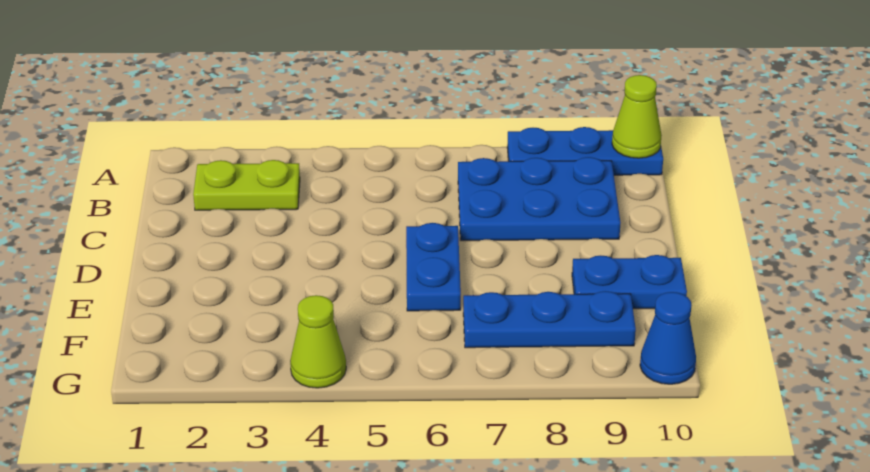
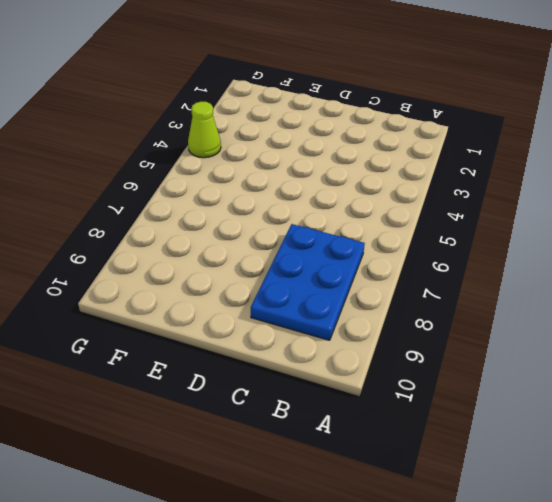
none -> blue plate A8:A10 level 1
none -> lime plate B2:B3 level 1

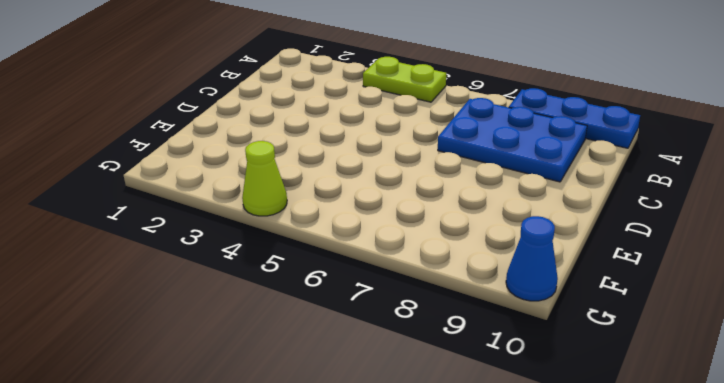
lime plate A4:A5 level 1 -> lime plate B2:B3 level 1
none -> blue plate D6:E6 level 1
none -> blue plate E9:E10 level 1

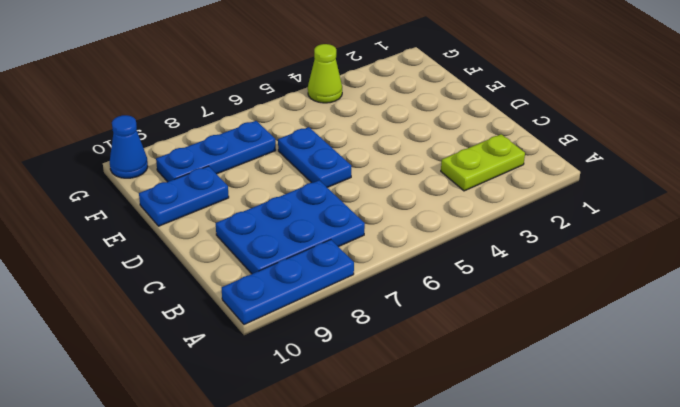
none -> lime cone A10 level 2

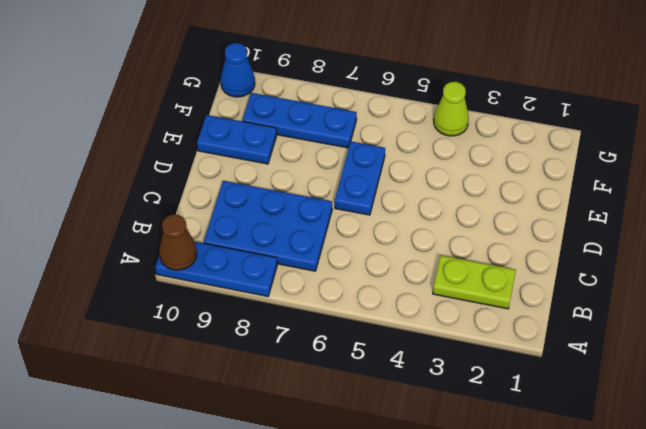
brown cone A10 level 2 -> lime cone A10 level 2

